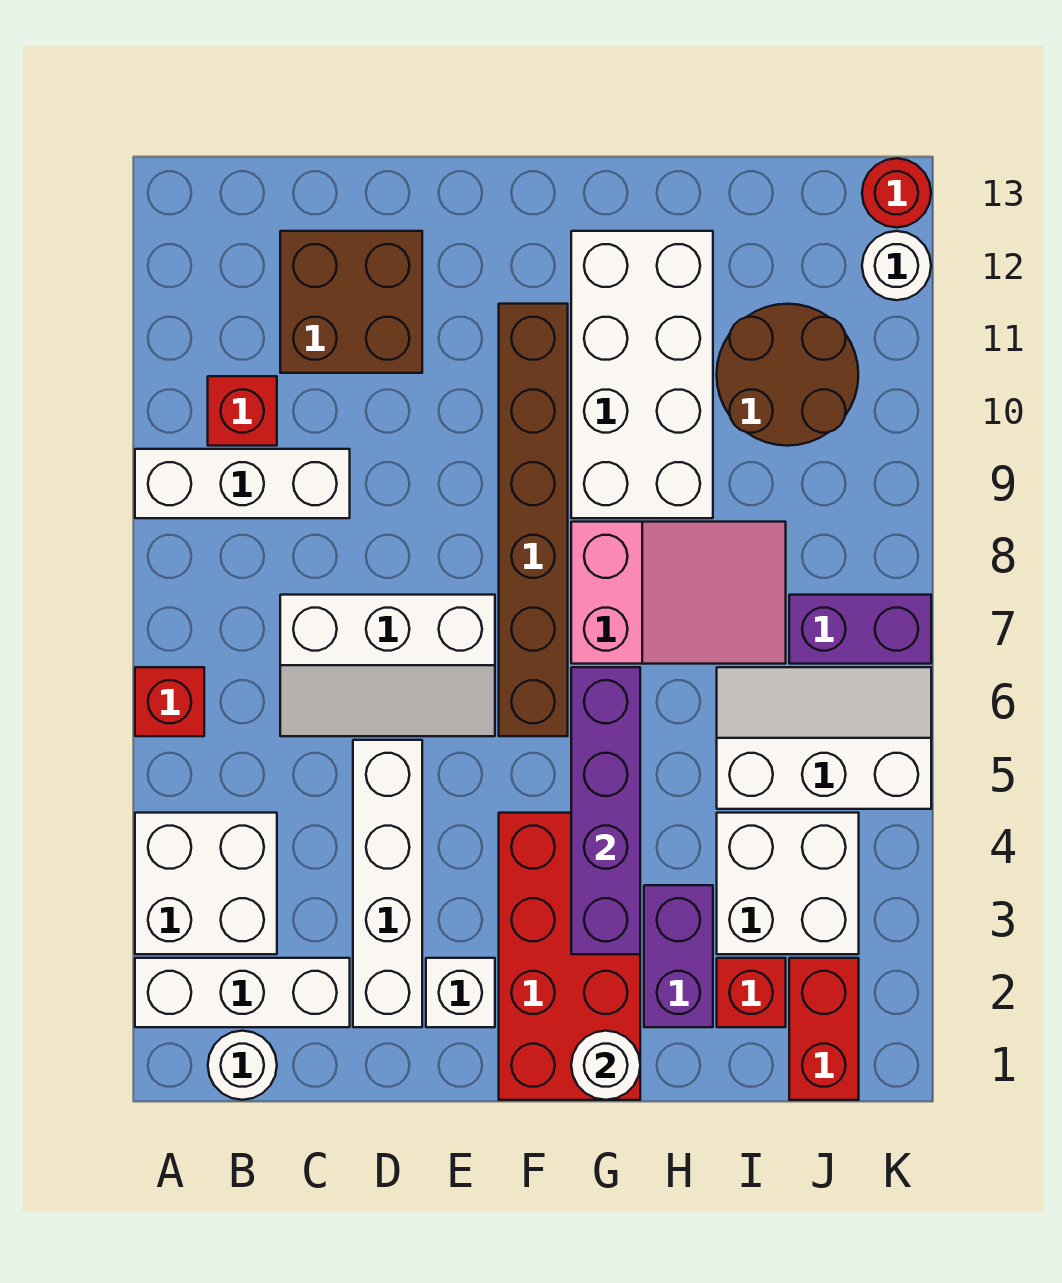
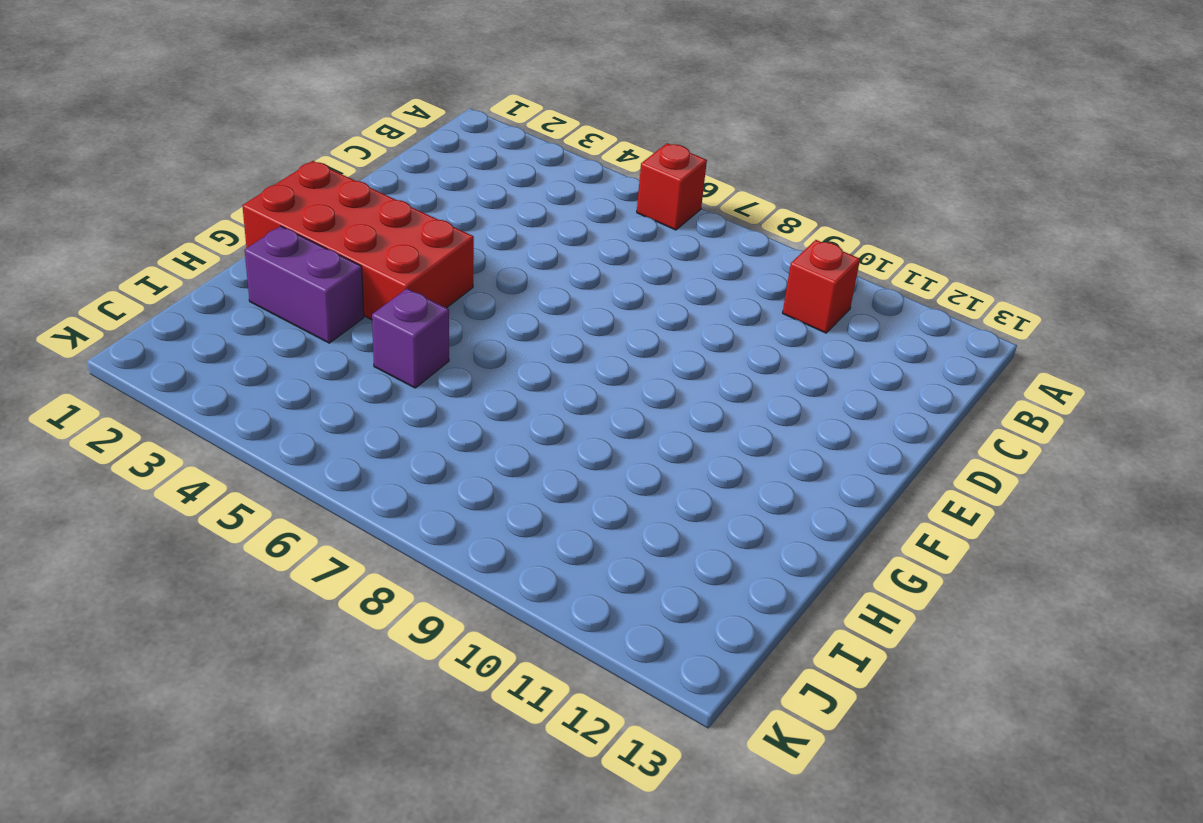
purple brick H5 level 1 -> none
none -> white brick A2:C2 level 1
none -> white brick A3:B4 level 1
none -> white brick A9:C9 level 1

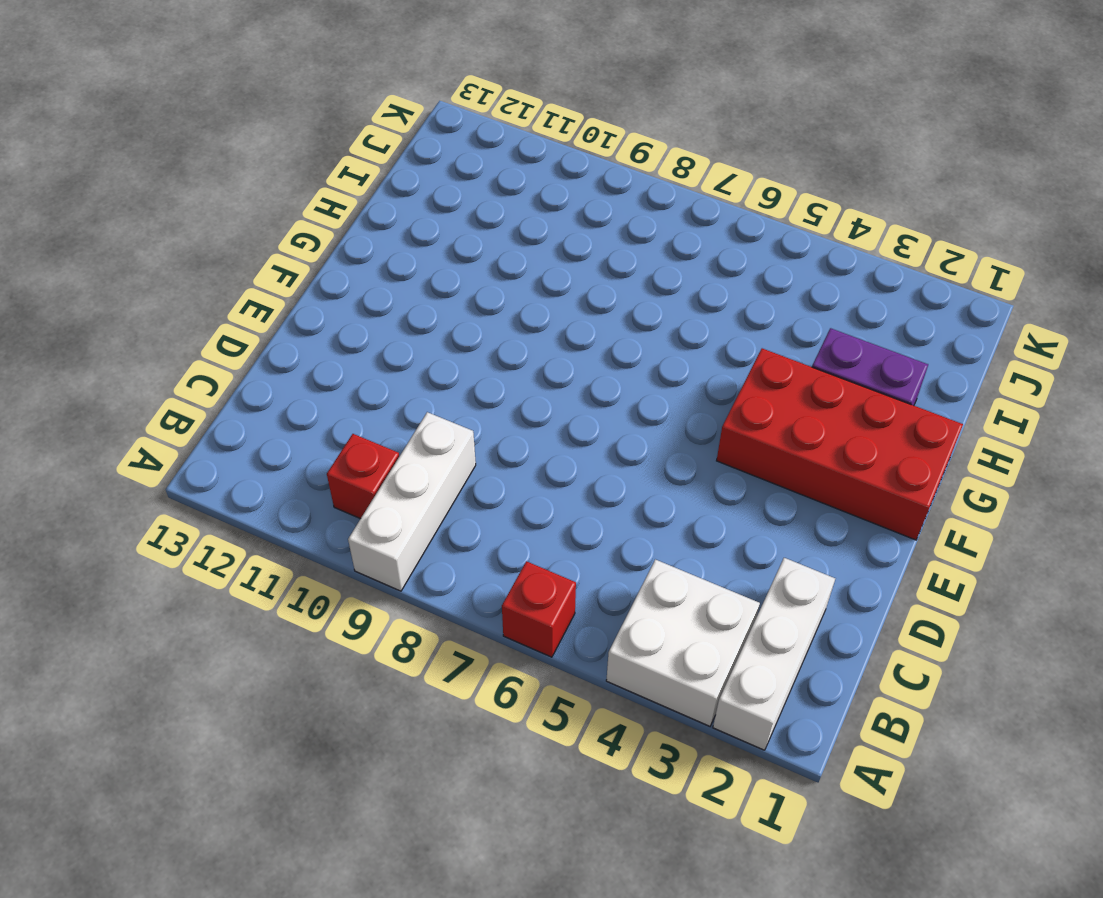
none -> white round brick B1 level 1
none -> white slope C6:E7 level 1 top 7
none -> brown brick C11:D12 level 1

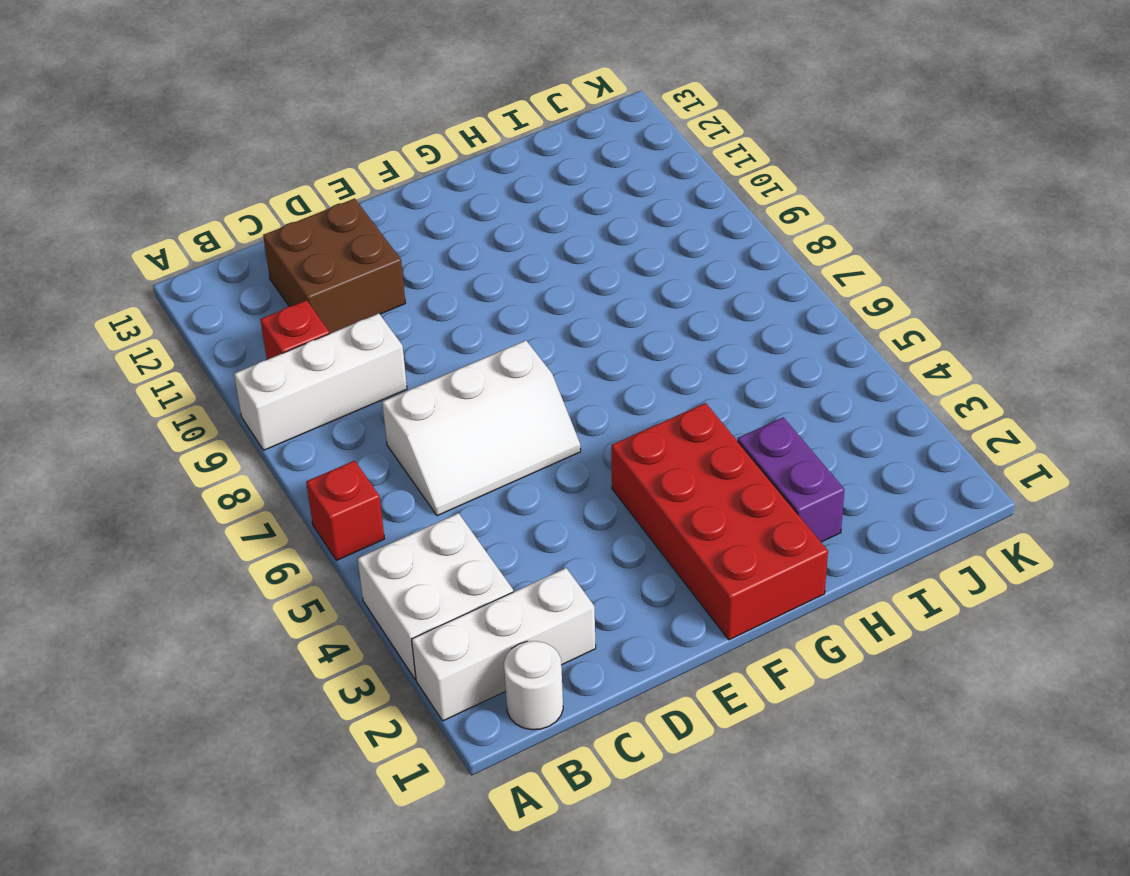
none -> white brick D2:D5 level 1
none -> white brick E2 level 1
none -> brown brick F6:F11 level 1

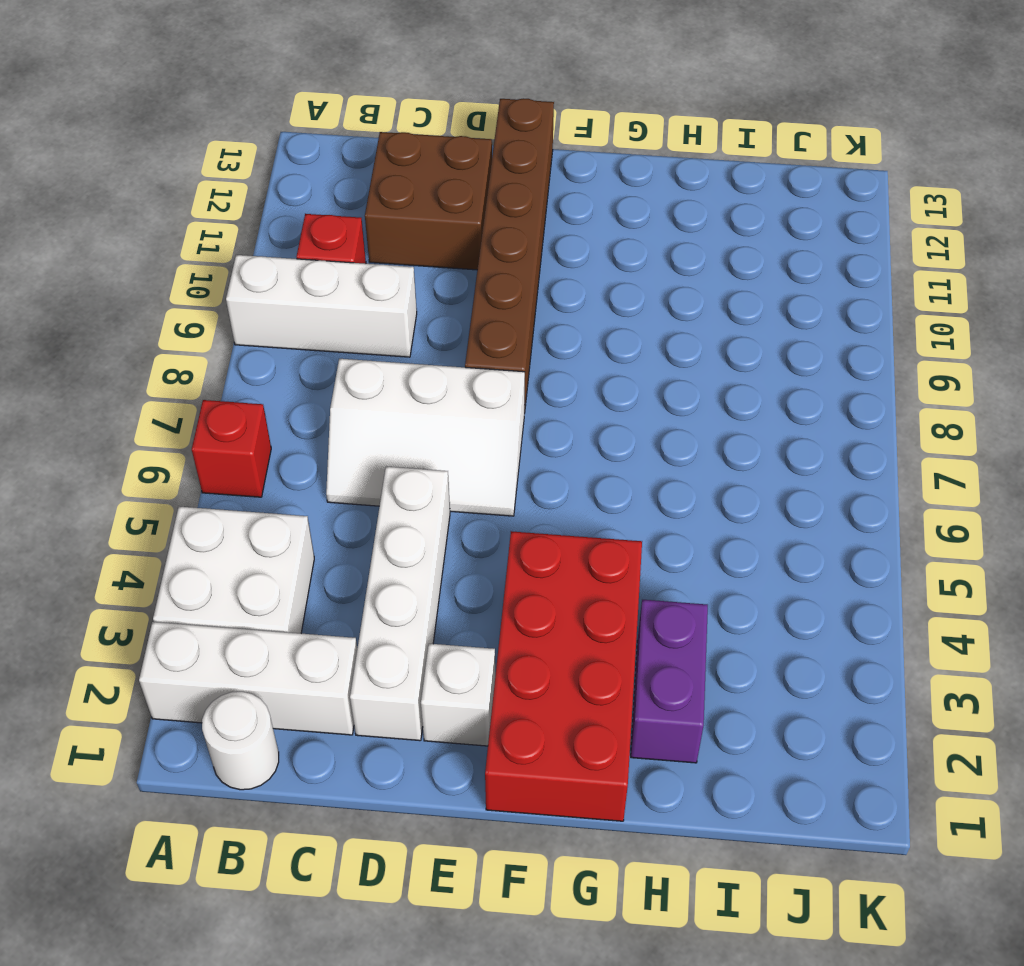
brown brick E8:E13 level 1 -> brown brick F6:F11 level 1
none -> pink slope G7:I8 level 1 top G
none -> white brick G9:H12 level 1
none -> red brick I2 level 1

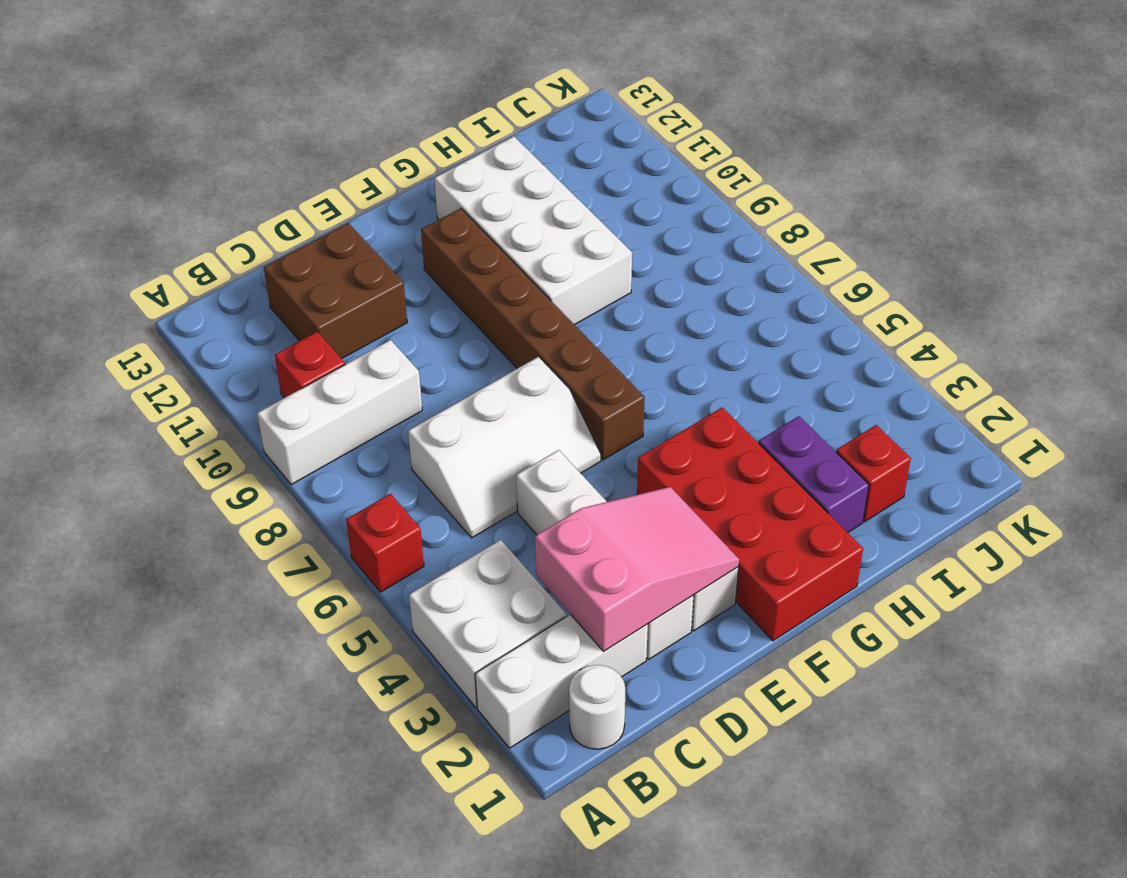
pink slope C2:E3 level 2 top C -> pink slope G7:I8 level 1 top G
none -> white brick I3:J4 level 1
none -> white slope I5:K6 level 1 top 5
none -> brown round brick I10:J11 level 1

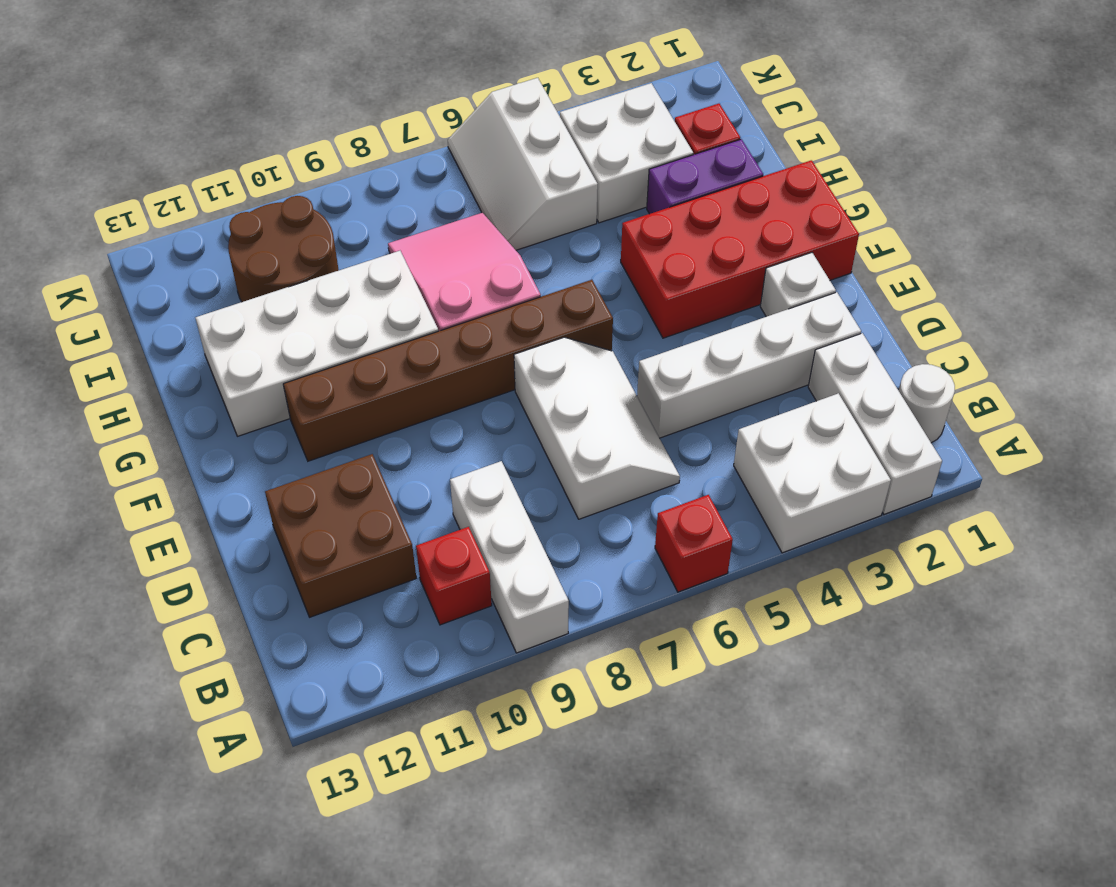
none -> red brick J1:J2 level 1
none -> purple brick J7:K7 level 1
none -> white round brick K12 level 1

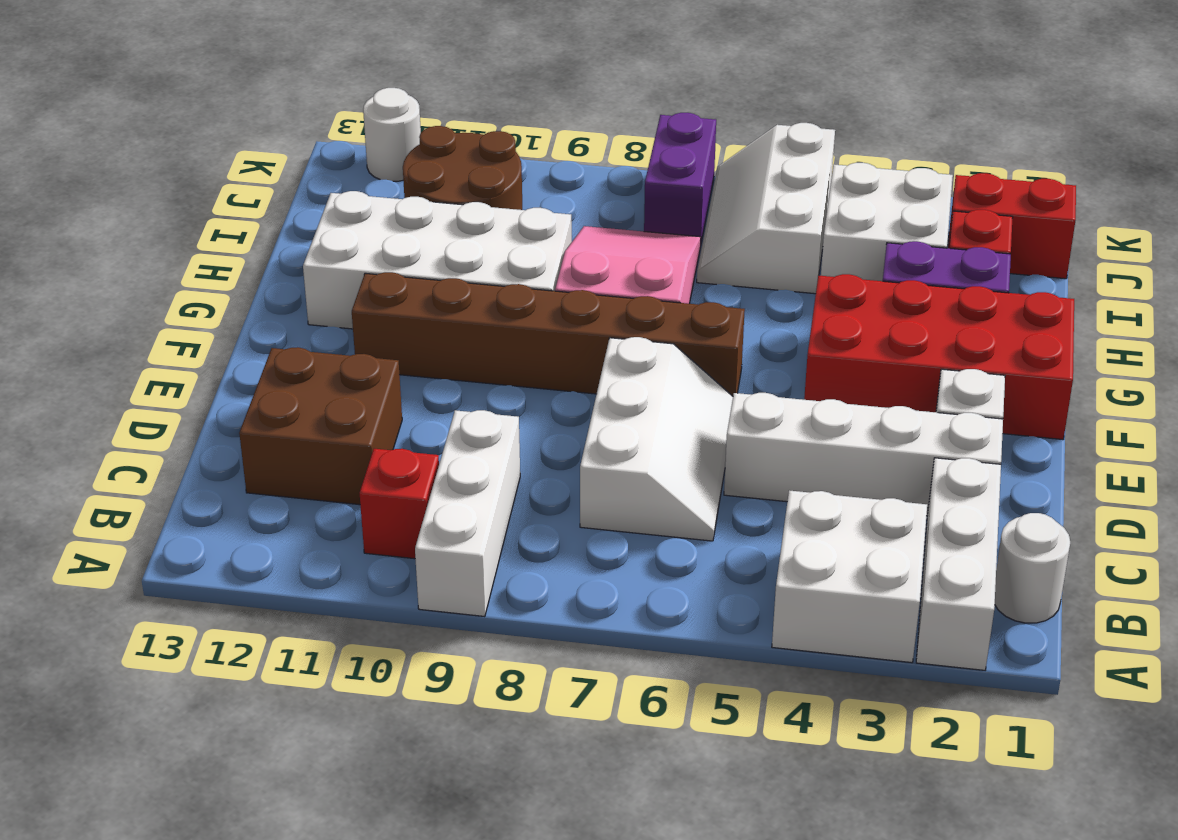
none -> red brick A6 level 1
none -> red round brick K13 level 1
none -> white round brick G1 level 2

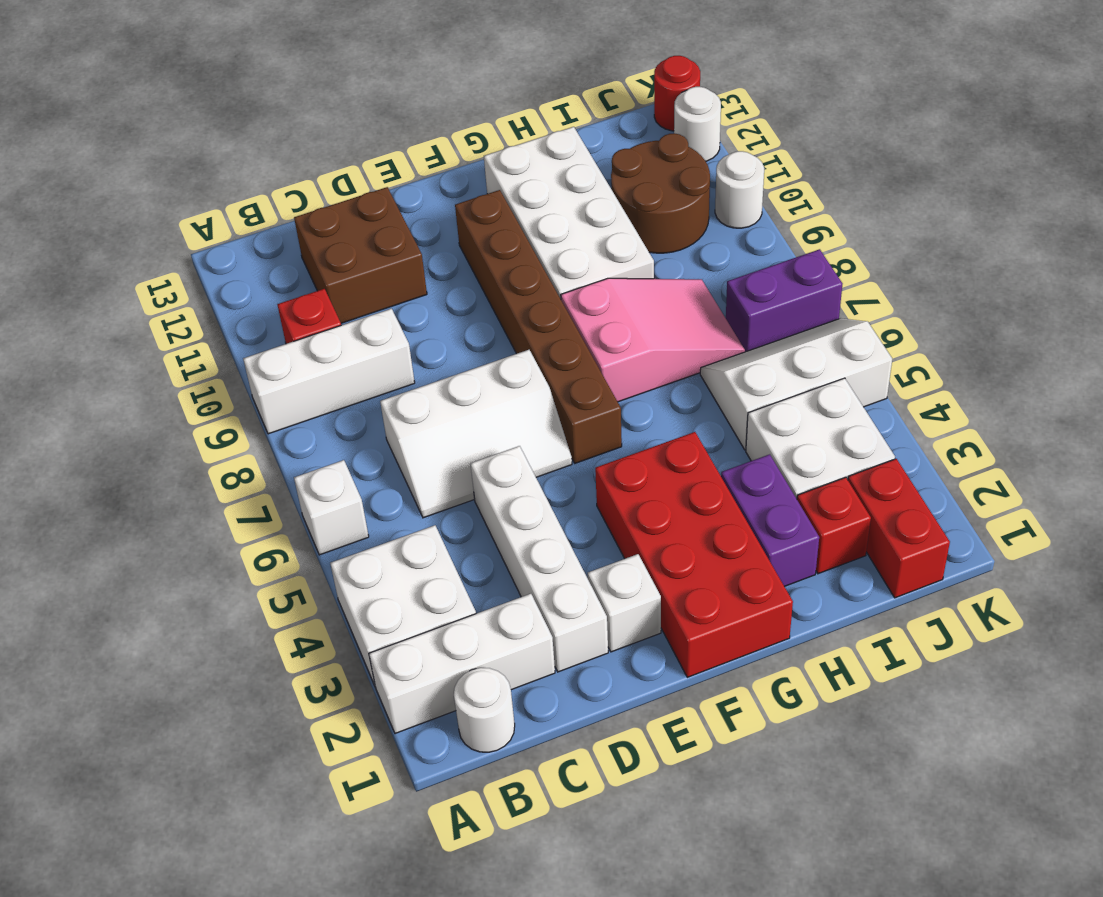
white brick A6 level 1 -> red brick A6 level 1
white round brick K10 level 1 -> white round brick G1 level 2
none -> purple brick G3:G6 level 2

